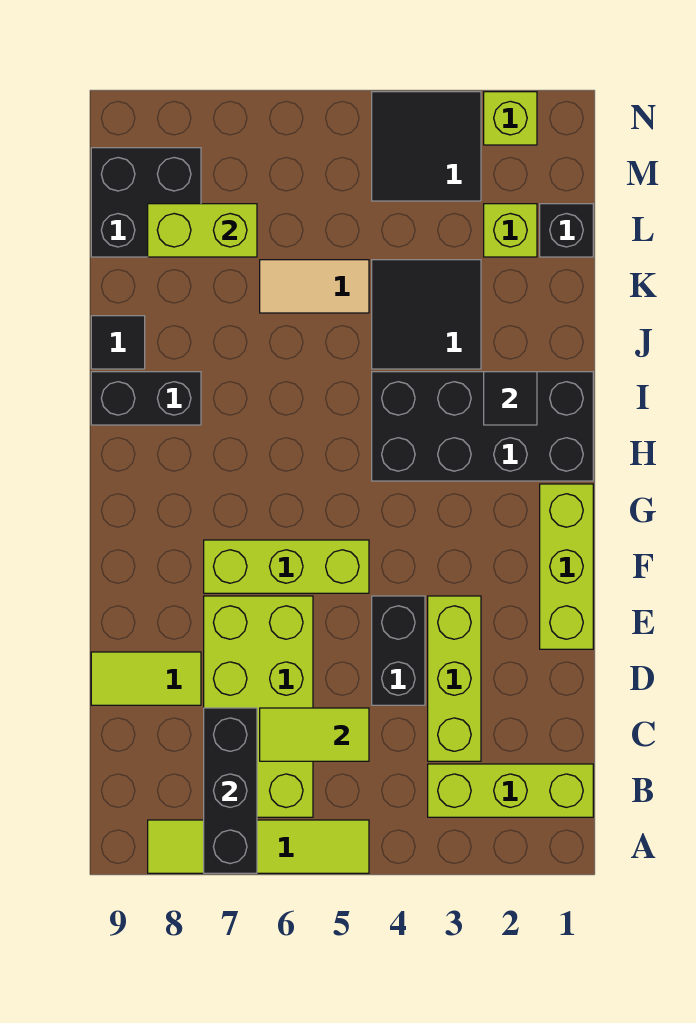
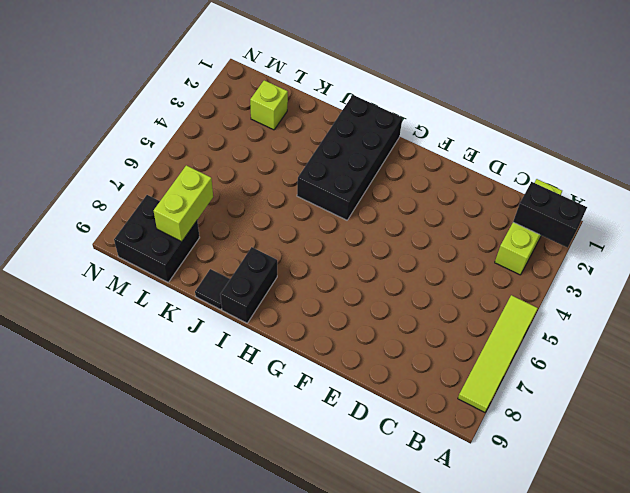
black brick A2:B2 level 2 -> black brick D4:E4 level 1
none -> lime brick B6:E7 level 1
none -> lime brick C3:E3 level 1
none -> lime tile D8:D9 level 1

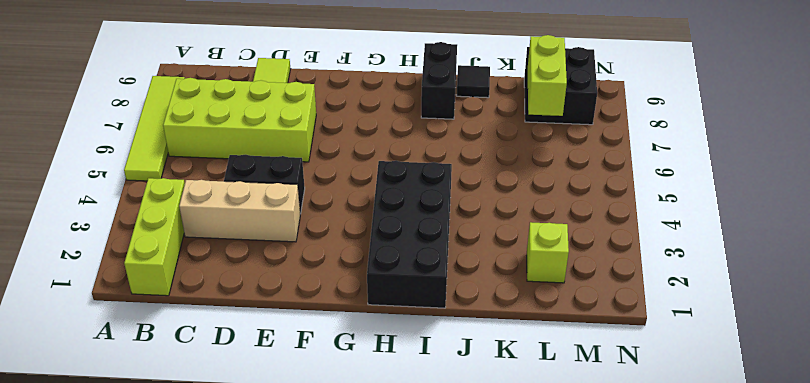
tan brick C3:E3 level 1 -> lime brick C3:E3 level 1
none -> lime brick E1:G1 level 1
none -> lime brick F5:F7 level 1
none -> black tile J3:K4 level 1

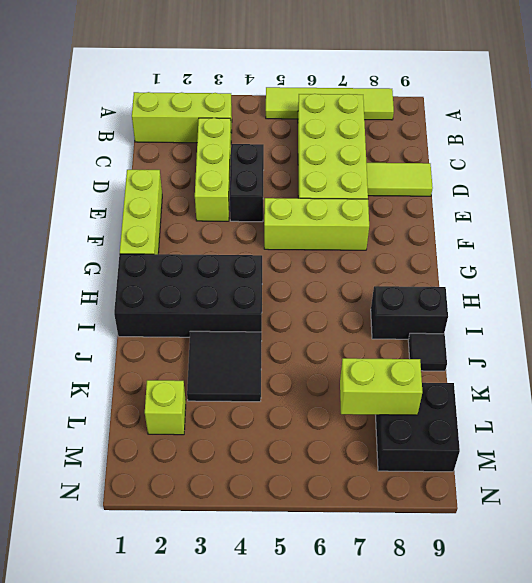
none -> tan tile K5:K6 level 1
none -> black brick L1 level 1
none -> black tile M3:N4 level 1

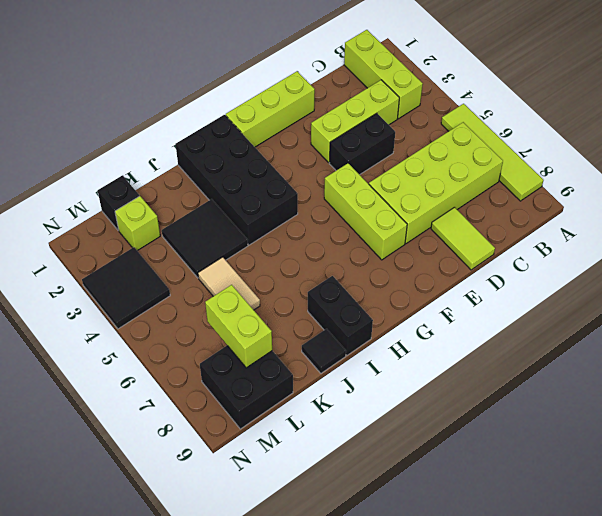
none -> lime brick N2 level 1
none -> black brick A7:C7 level 2
none -> lime tile C5:C6 level 2

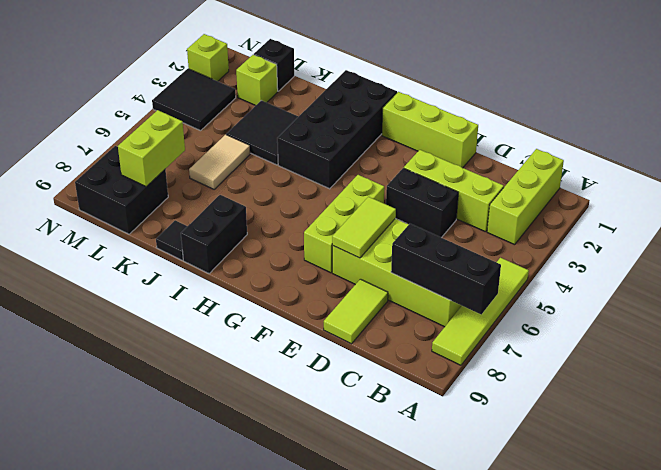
lime tile E6:E7 level 2 -> lime tile C5:C6 level 2
none -> black tile I2 level 2

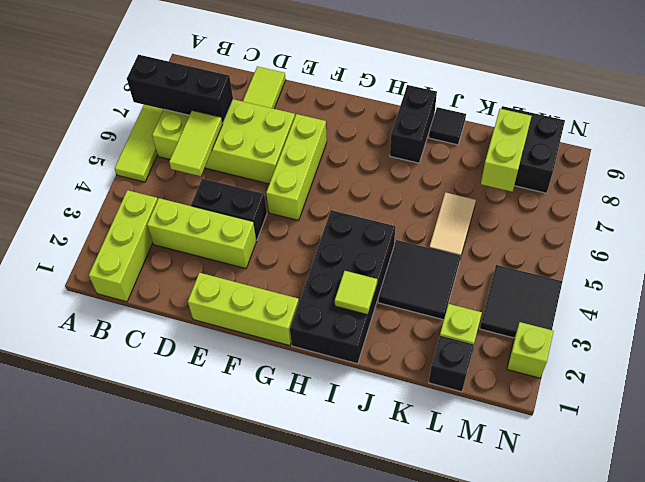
lime tile I2 level 2 -> black tile I2 level 2

